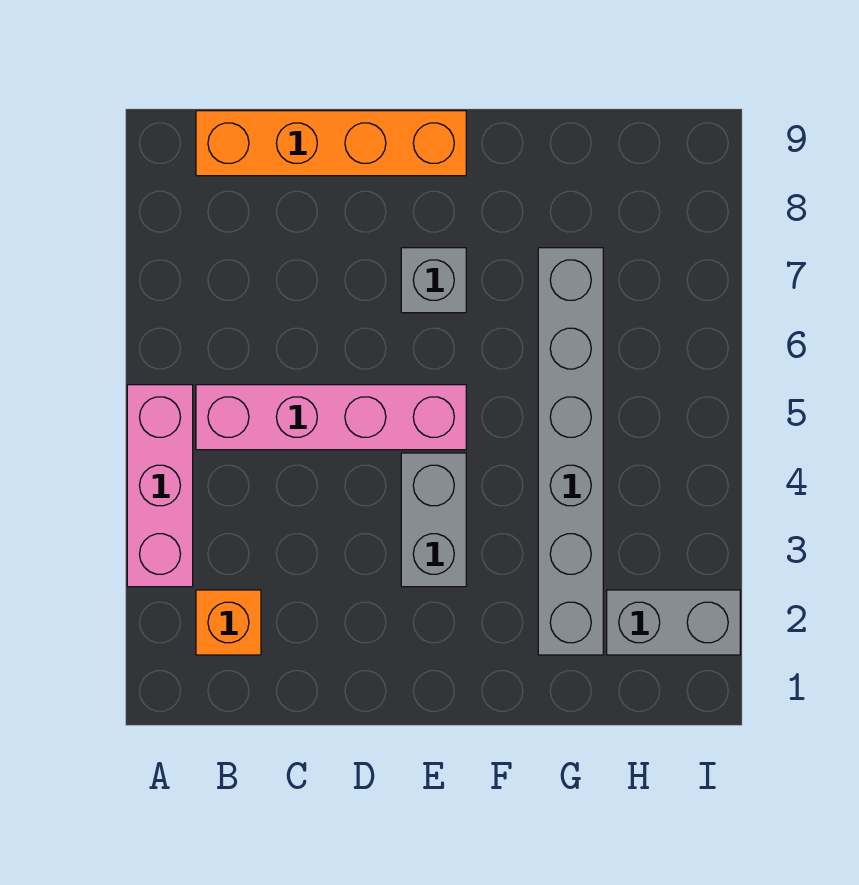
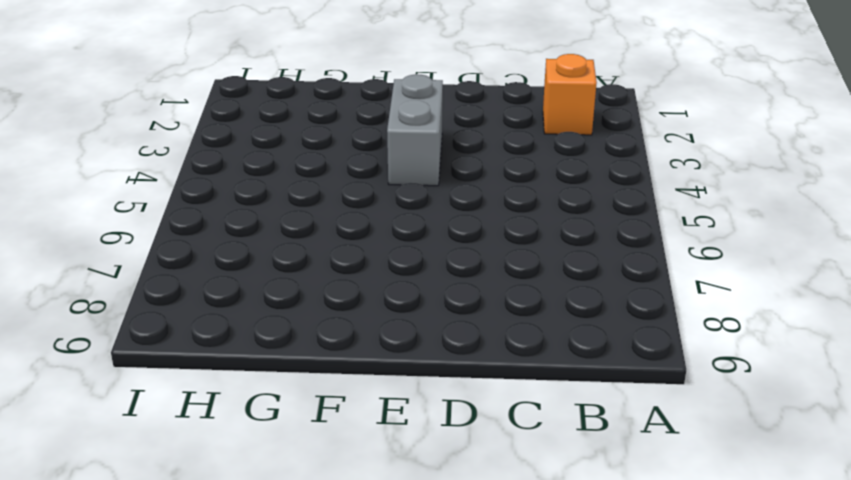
none -> pink brick A3:A5 level 1
none -> pink brick B5:E5 level 1

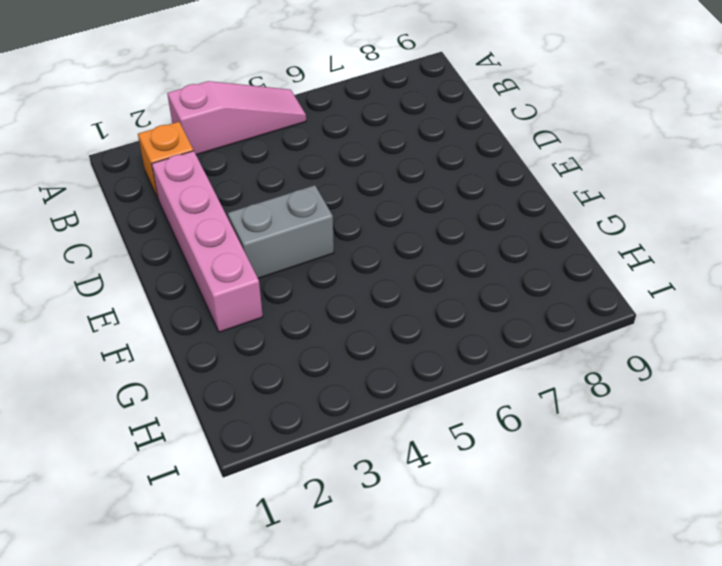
pink slope A3:A5 level 1 top 3 -> pink brick A3:A5 level 1
pink brick C2:F2 level 1 -> pink brick B5:E5 level 1
none -> orange brick B9:E9 level 1
none -> grey brick E7 level 1

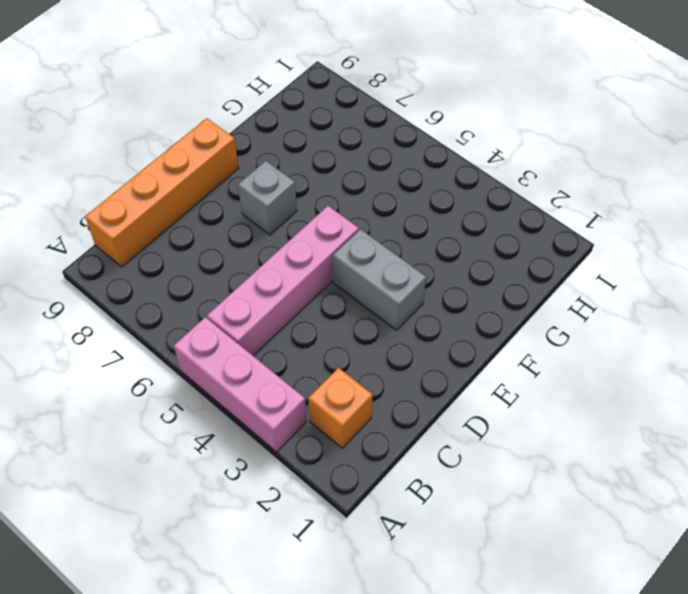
none -> grey brick G2:G7 level 1
none -> grey brick H2:I2 level 1

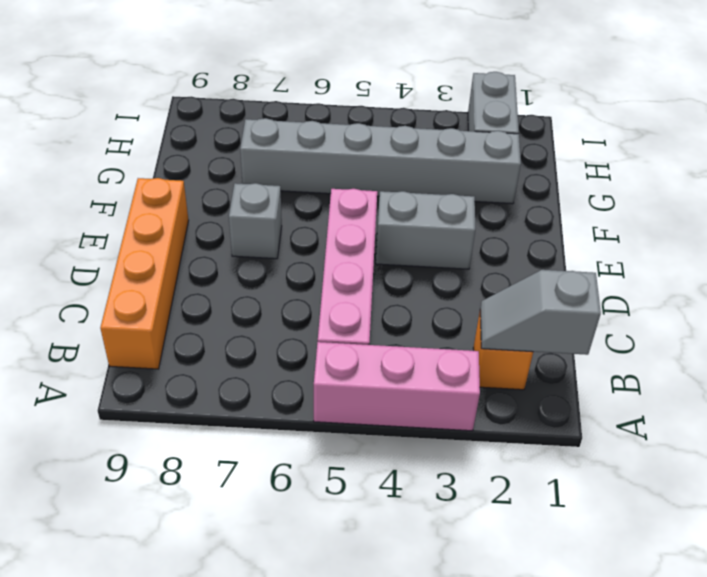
grey slope B1:B2 level 2 top 1 -> none

